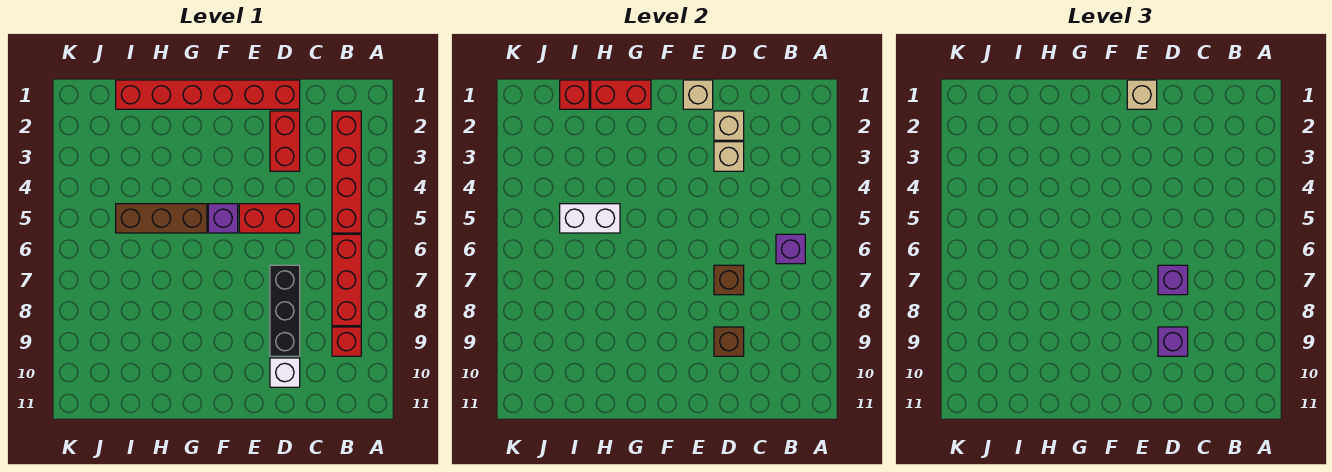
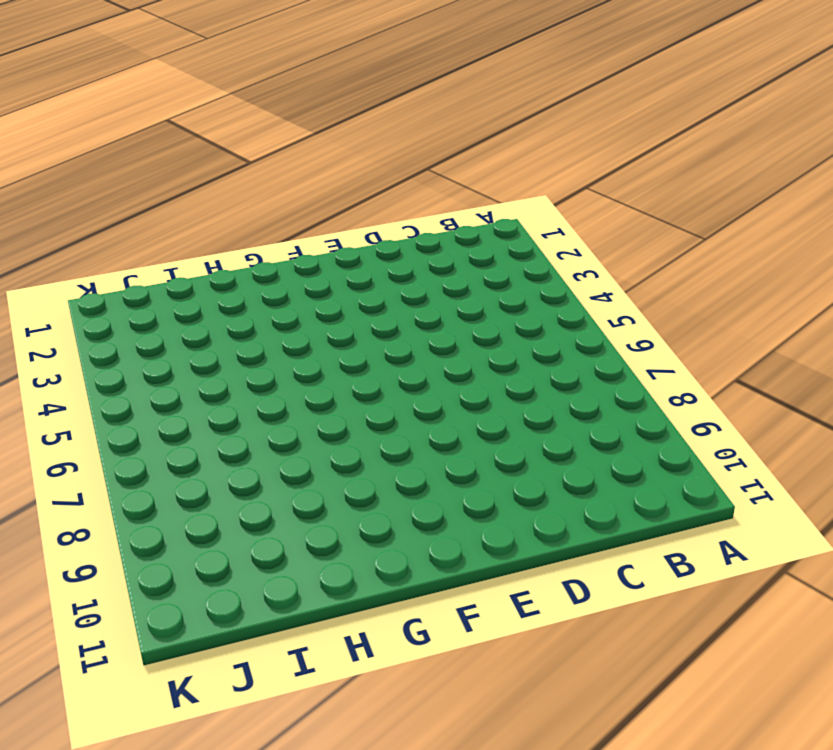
none -> red brick B2:B5 level 1
none -> red brick B6:B8 level 1
none -> red brick B9 level 1

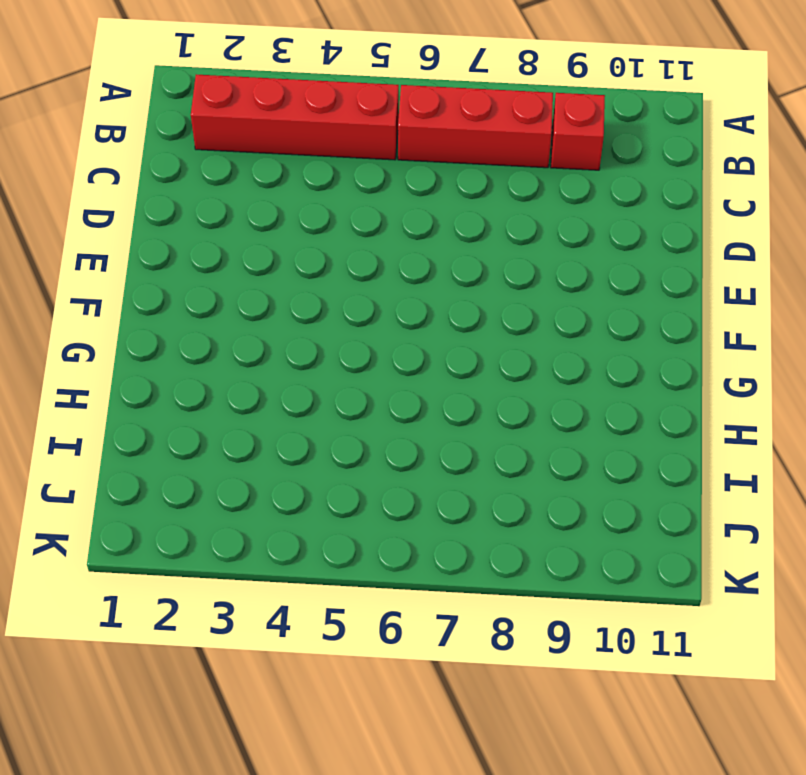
none -> red brick D1:I1 level 1
none -> red brick D2:D3 level 1
none -> red brick D5:E5 level 1

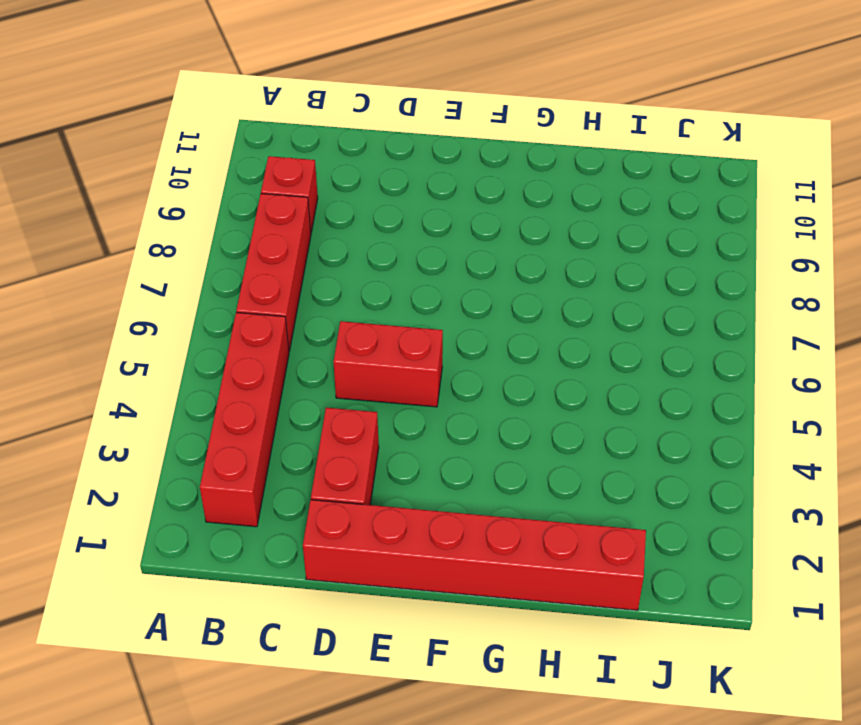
none -> black brick D7:D9 level 1
none -> white brick D10 level 1
none -> purple brick F5 level 1

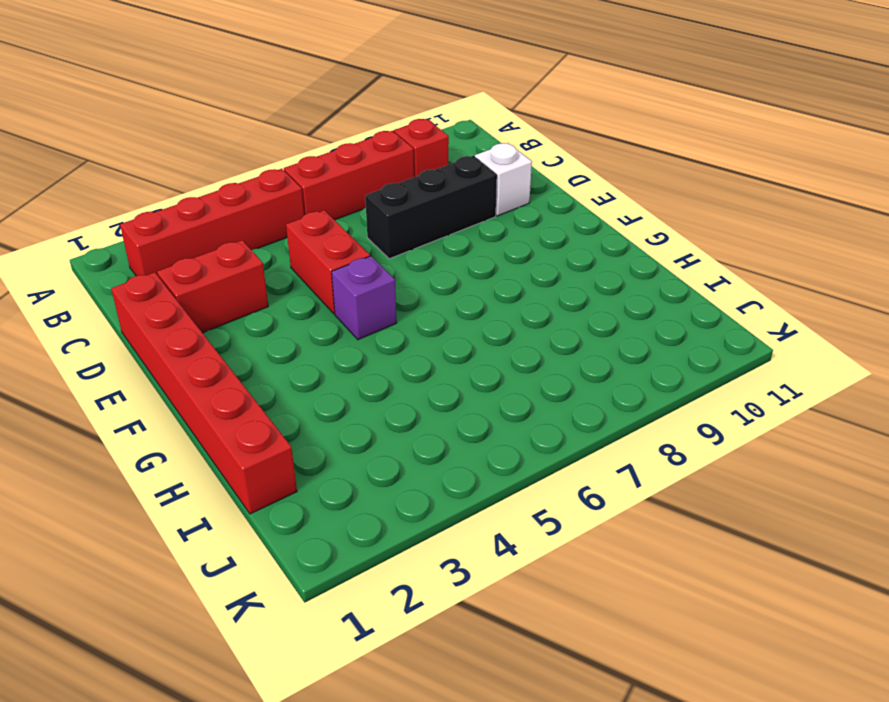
none -> brown brick G5:I5 level 1
none -> purple brick B6 level 2
none -> tan brick D2 level 2

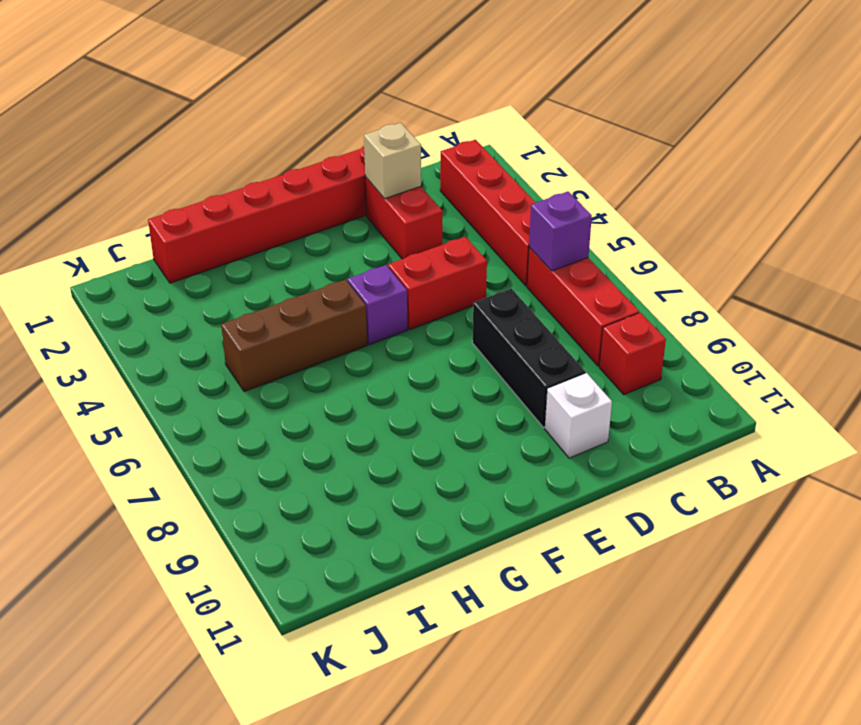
none -> tan brick D3 level 2
none -> brown brick D7 level 2
none -> brown brick D9 level 2

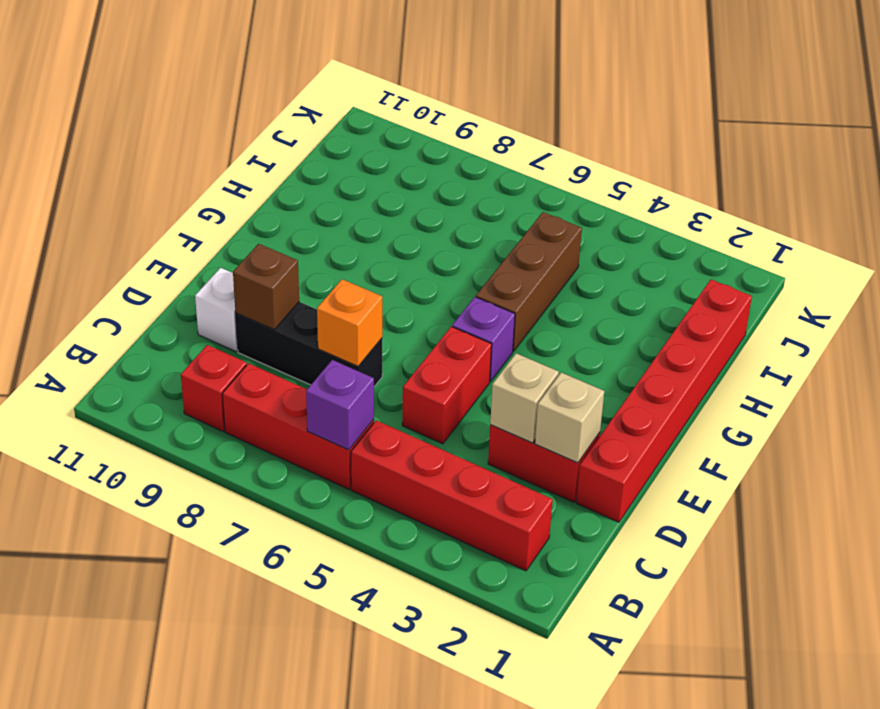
orange brick D7 level 2 -> brown brick D7 level 2
none -> tan brick E1 level 2
none -> red brick G1:H1 level 2
none -> white brick H5:I5 level 2

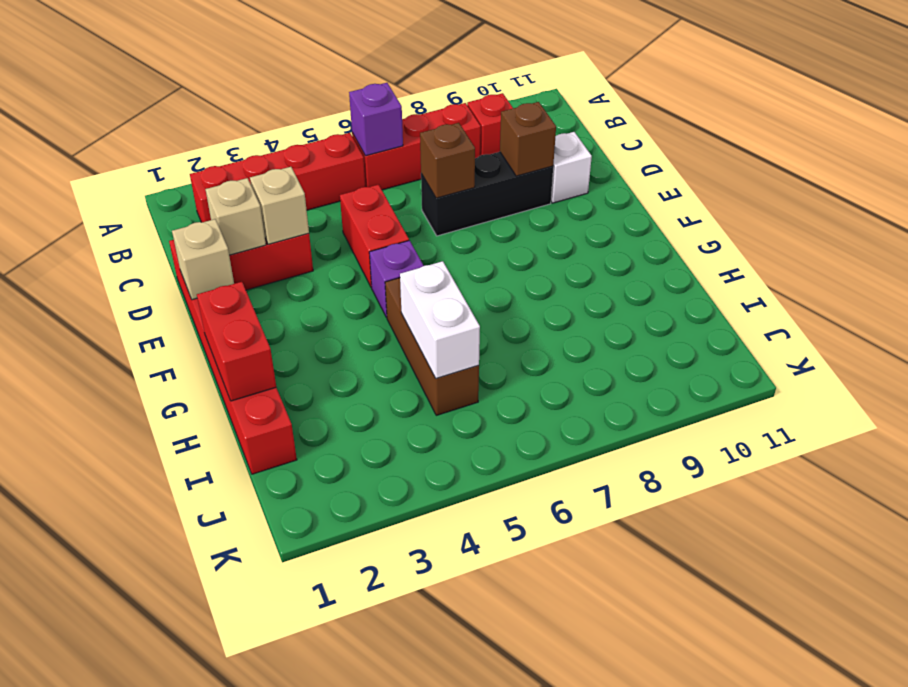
none -> red brick I1 level 2
none -> purple brick D7 level 3
none -> purple brick D9 level 3

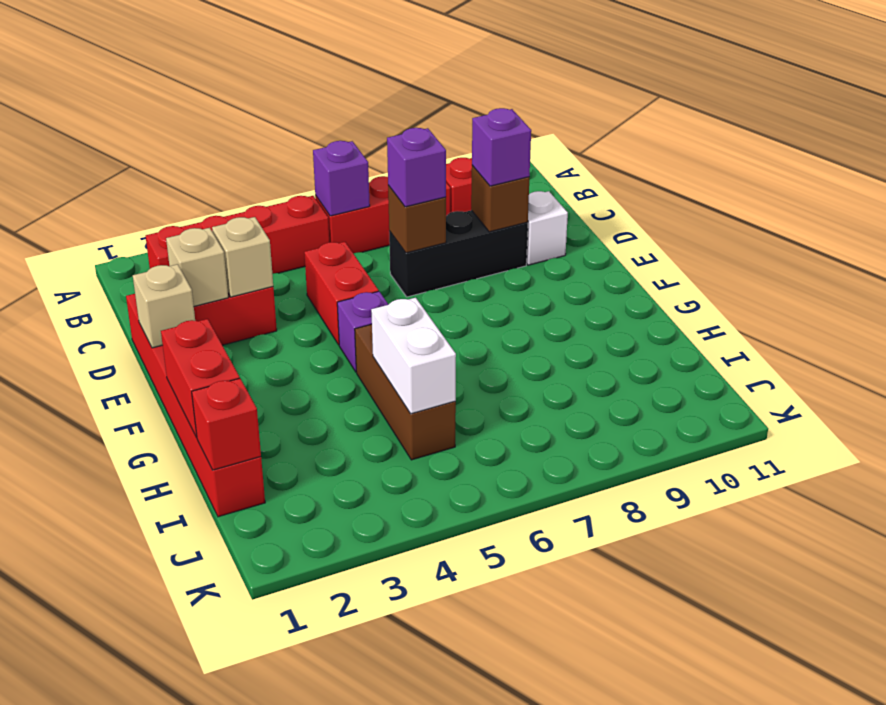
none -> tan brick E1 level 3

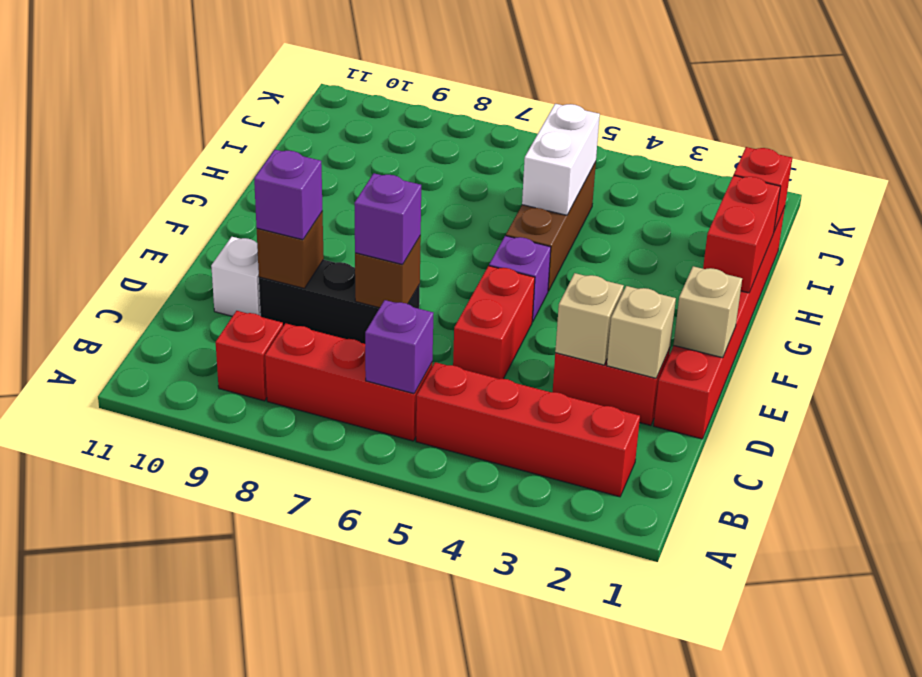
none -> tan brick E1 level 3

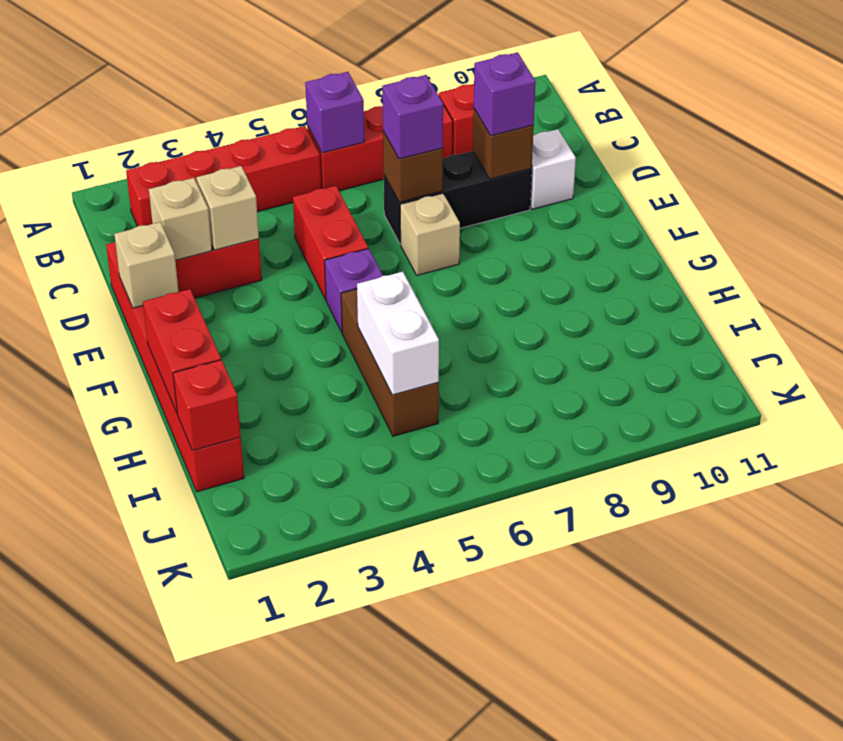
tan brick E7 level 1 -> tan brick E1 level 3

